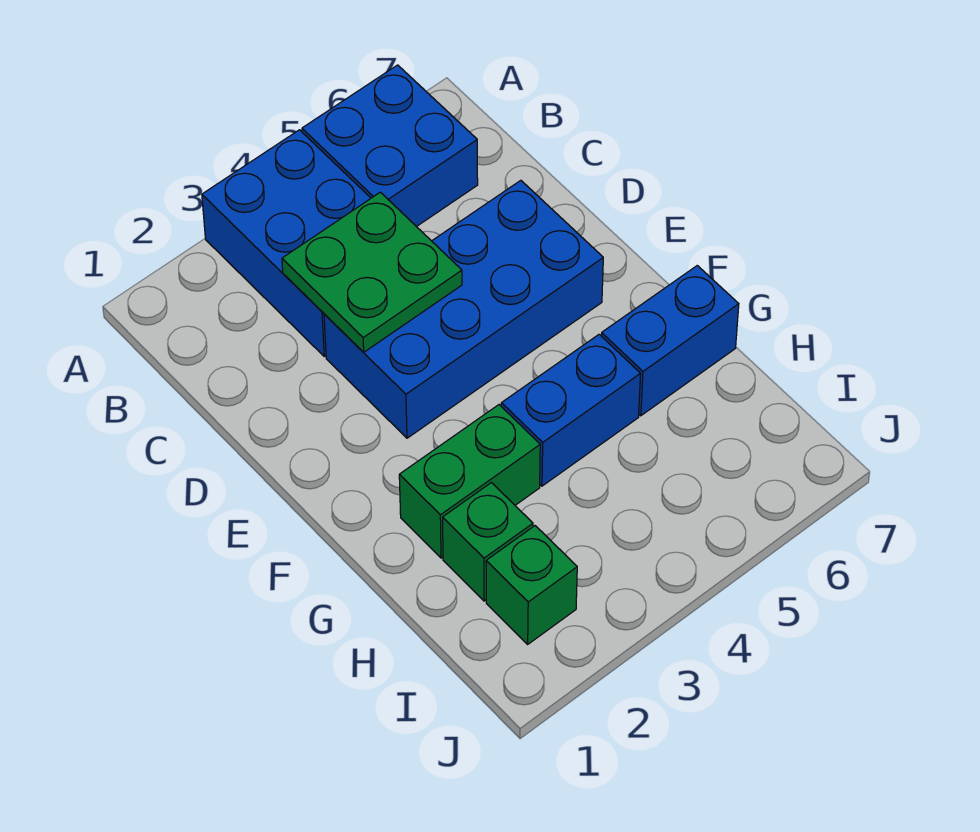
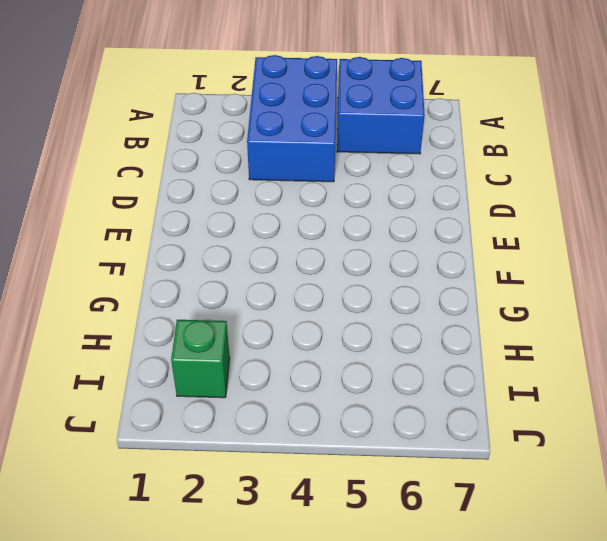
none -> blue brick D3:E6 level 1
none -> green brick G2:G3 level 1

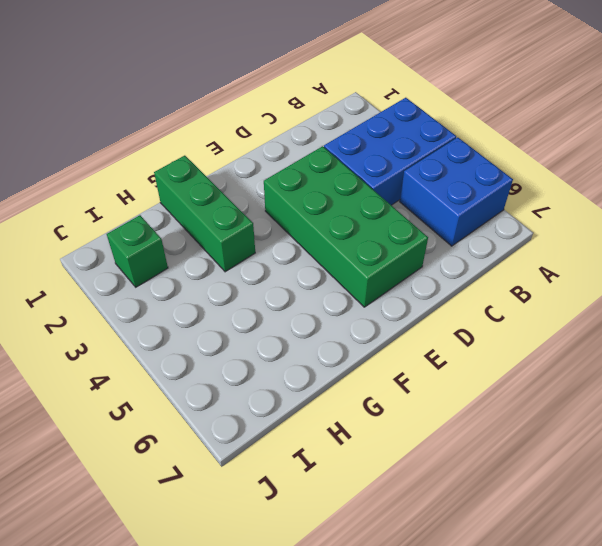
green brick D3:E6 level 1 -> blue brick D3:E6 level 1
green brick G1:G3 level 1 -> green brick G2:G3 level 1
none -> blue brick G4:G5 level 1
none -> blue brick G6:G7 level 1

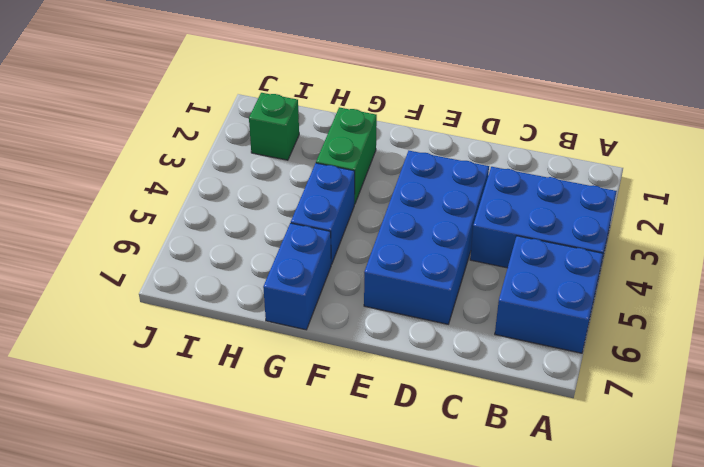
none -> green brick H2 level 1
none -> green plate C3:D4 level 2

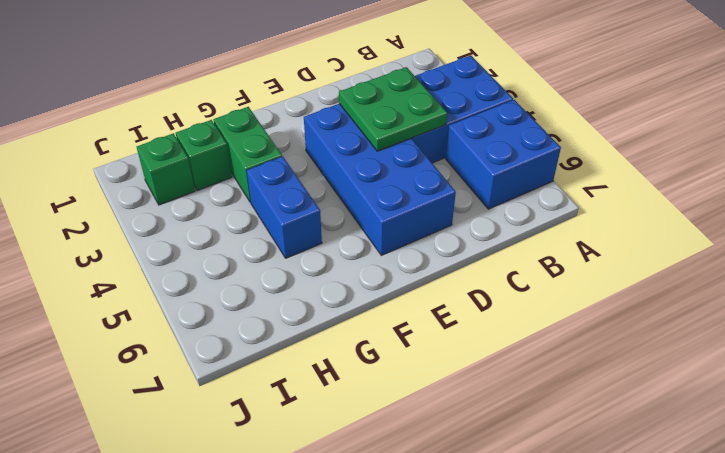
none -> blue brick G6:G7 level 1

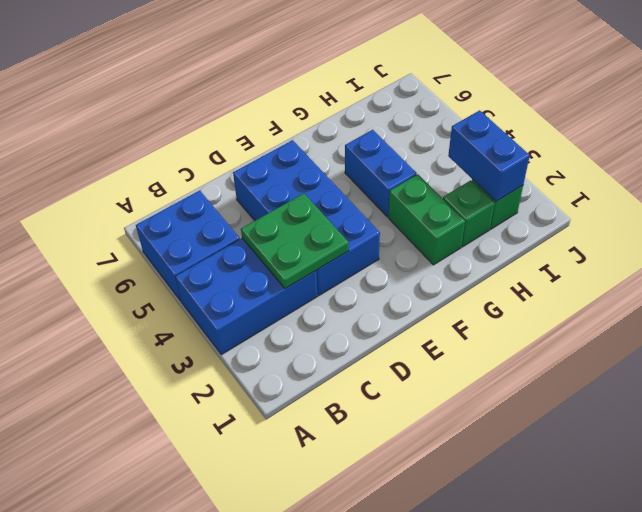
blue brick I2:I3 level 2 -> blue brick G6:G7 level 1

